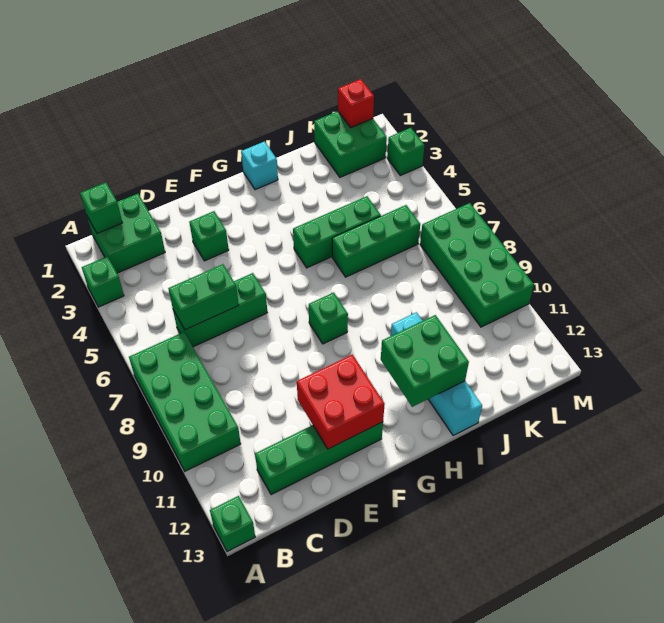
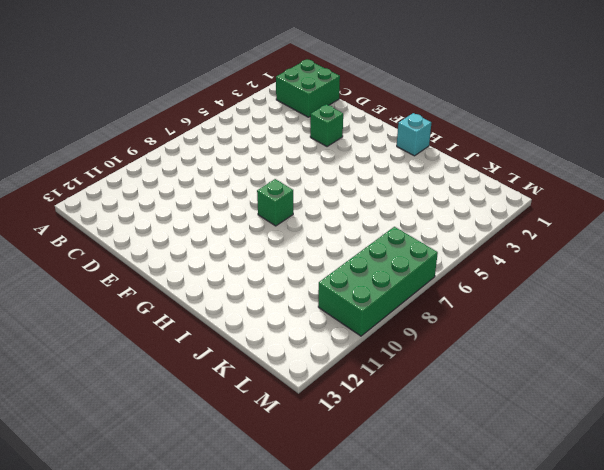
none -> green brick A3 level 1
none -> green brick A7:B10 level 1
none -> green brick A13 level 1

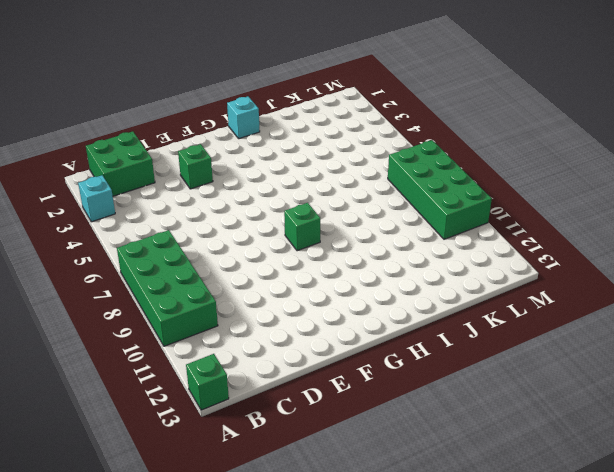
cyan brick A3 level 1 -> green brick A3 level 1
none -> green brick C6:E6 level 1
none -> green brick C12:F12 level 1
none -> green brick H5:J5 level 1

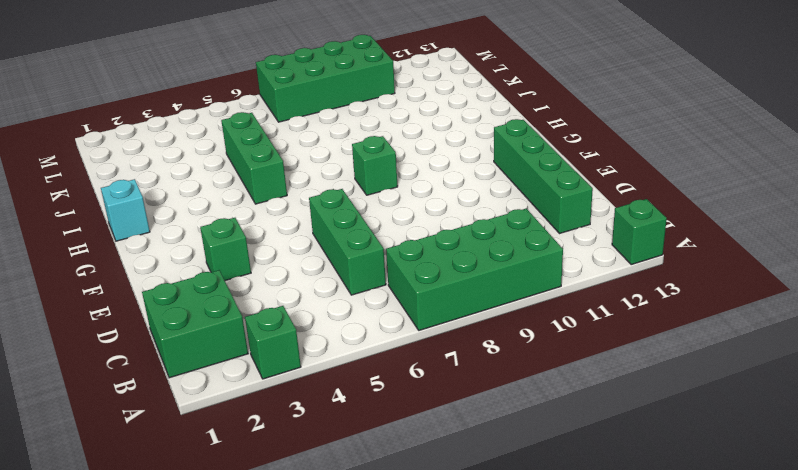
none -> green brick I6:K6 level 1
none -> cyan brick I10:I13 level 1
none -> green brick K1:L2 level 1

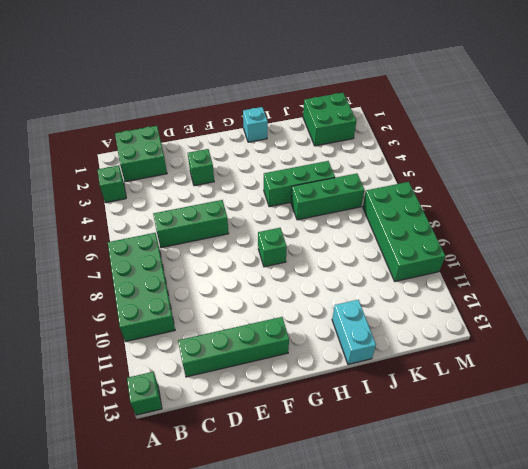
cyan brick I12:I13 level 1 -> cyan brick I10:I13 level 1
none -> green brick M3 level 1
none -> green brick B1 level 2
none -> green brick C6:D6 level 2

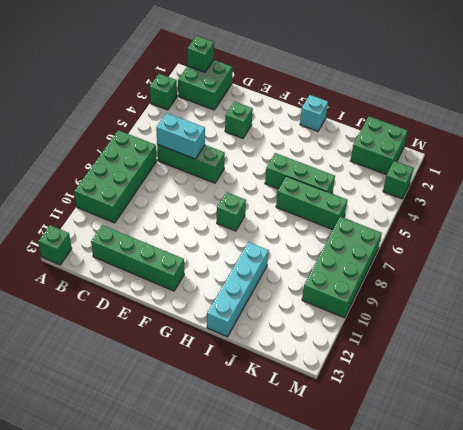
cyan brick C6:D6 level 2 -> green brick C6:D6 level 2
none -> red brick E11:F12 level 2
none -> green brick H11:I12 level 2
none -> red brick L1 level 2

